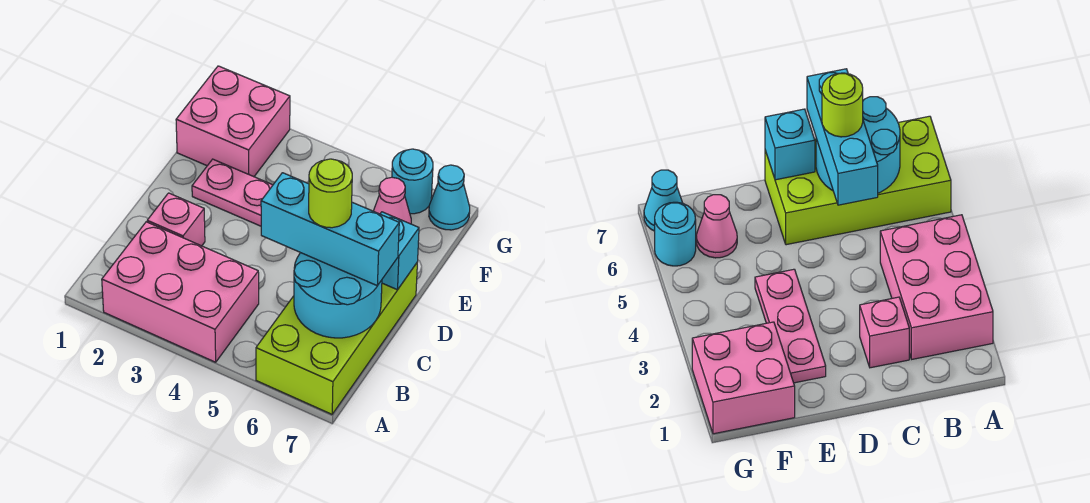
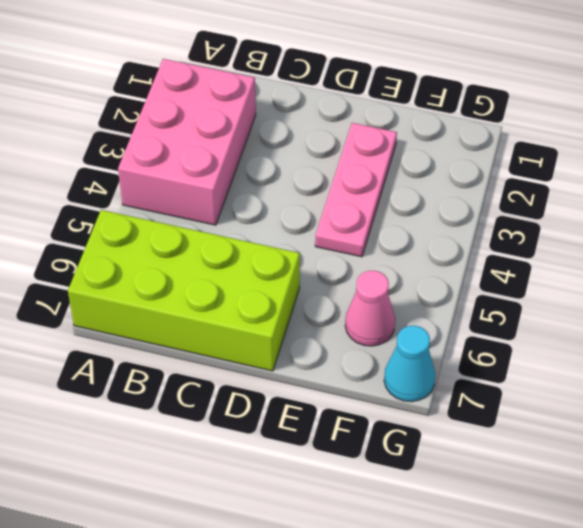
none -> pink brick C2 level 1
none -> pink brick F1:G2 level 1
none -> cyan round brick G6 level 1

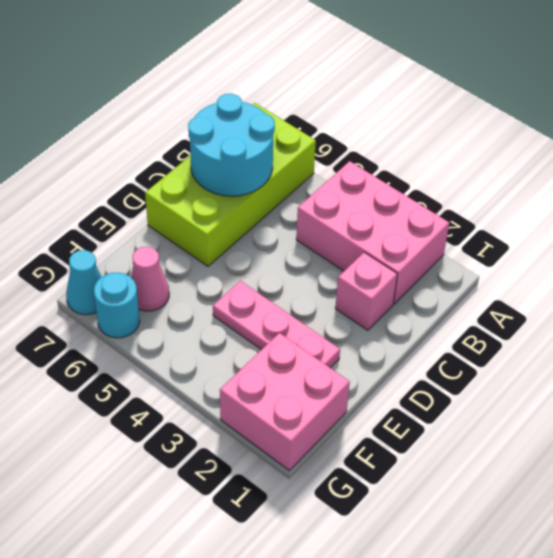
none -> cyan brick D7 level 2
none -> cyan brick C5:C7 level 3
none -> lime round brick C6 level 4

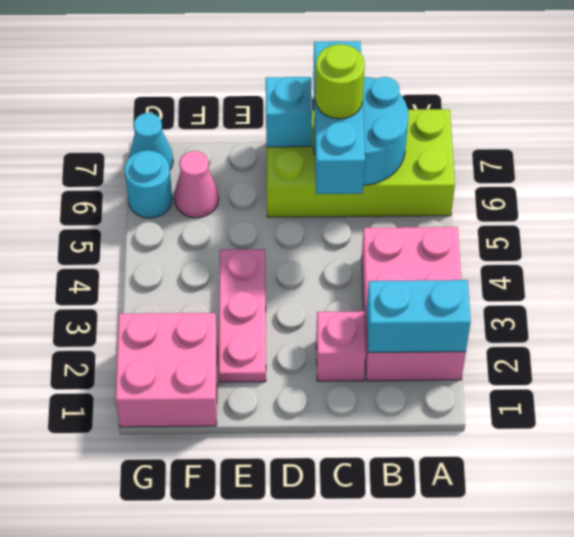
cyan brick A2:B2 level 2 -> none

